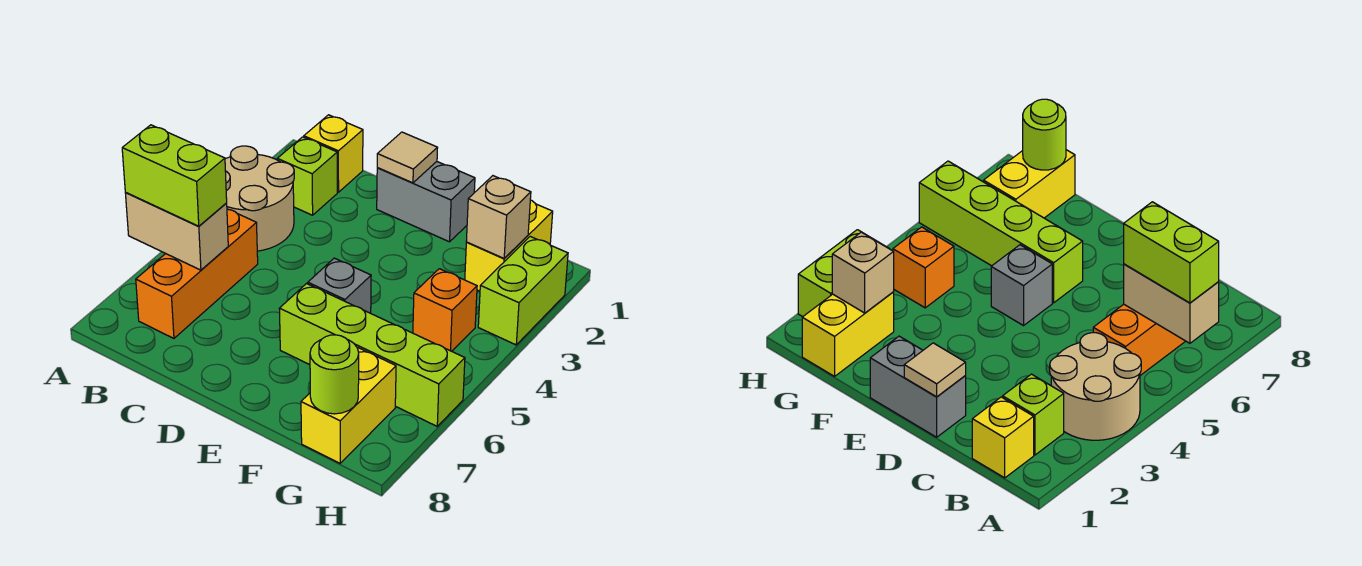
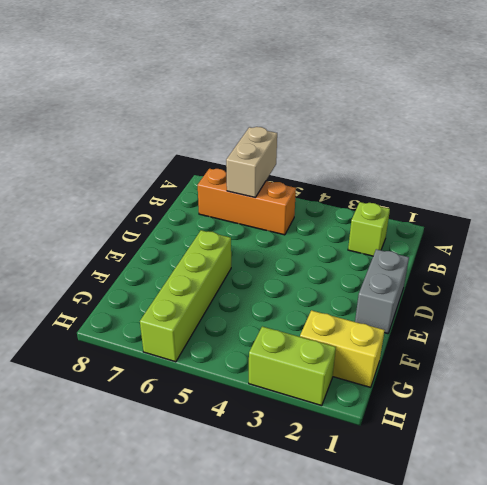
none -> tan round brick A3:B4 level 1
none -> yellow brick B1 level 1
none -> grey brick E5 level 1

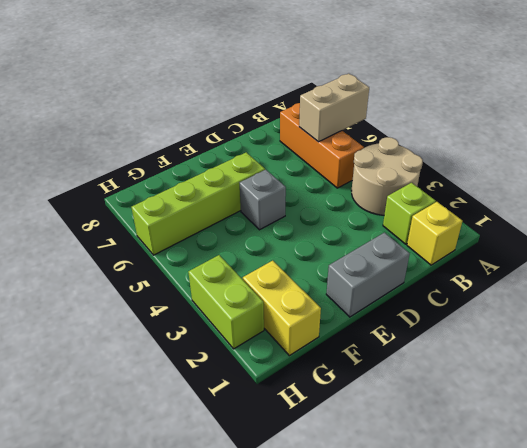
none -> orange brick G4 level 1
none -> yellow brick G7:G8 level 1
none -> tan tile D1 level 2

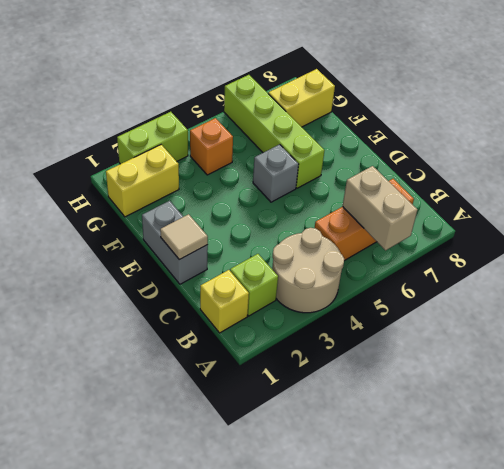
none -> tan brick G2 level 2
none -> lime round brick G8 level 2
none -> lime brick A6:B6 level 3

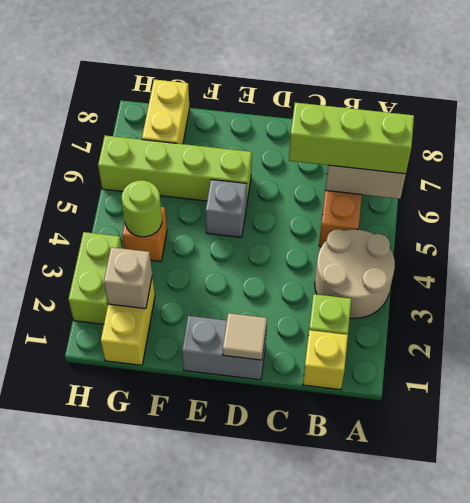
lime brick A6:C6 level 3 -> lime brick A6:B6 level 3
lime round brick G4 level 2 -> lime round brick G8 level 2

